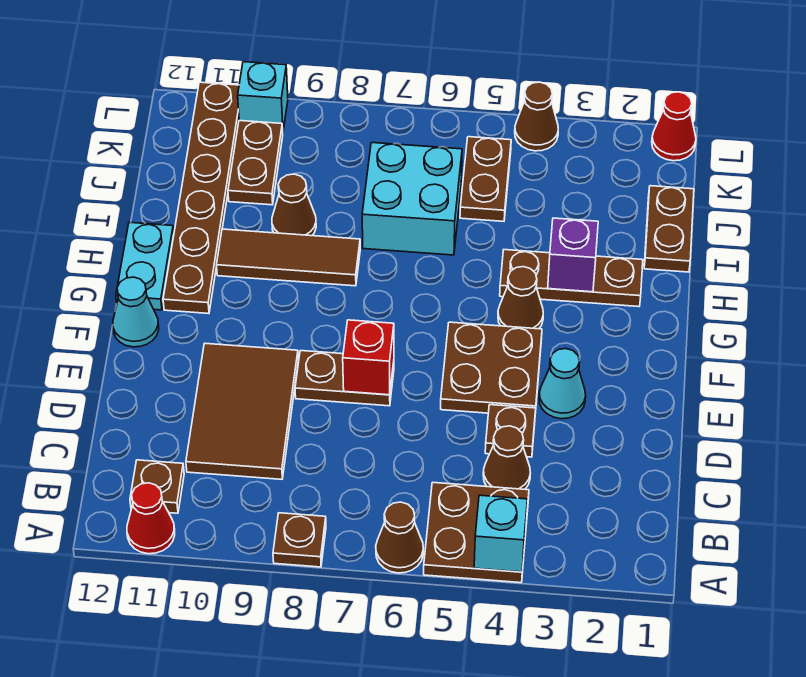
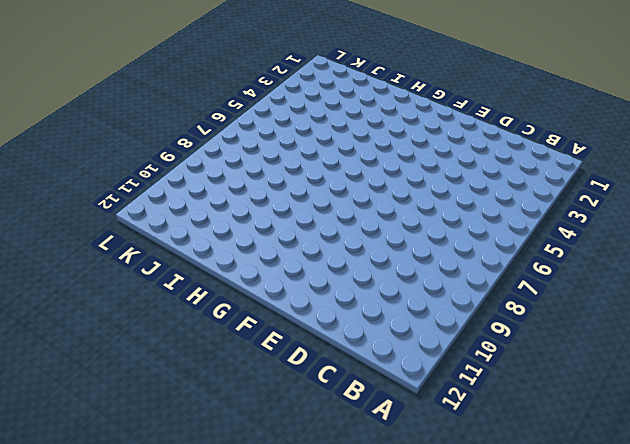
none -> brown plate A4:B5 level 1
none -> brown cone A6 level 1
none -> brown plate A8 level 1

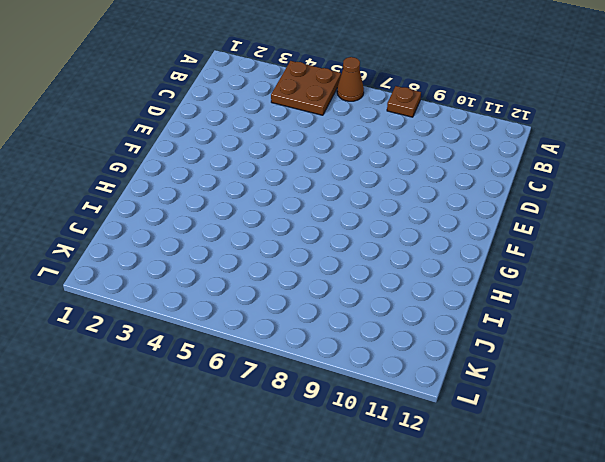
none -> red cone A11 level 1
none -> brown plate B11 level 1
none -> brown cone C4 level 1

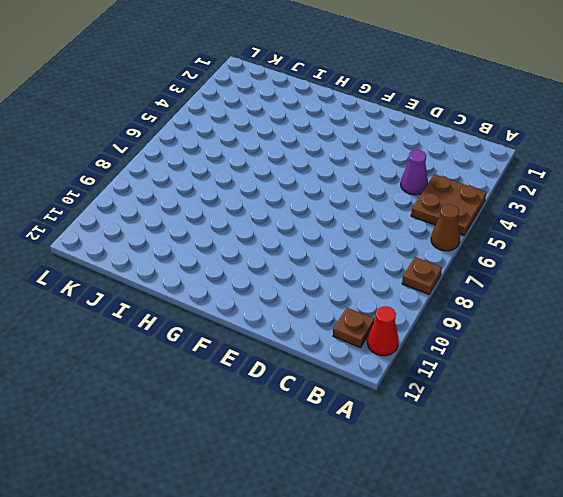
purple cone C4 level 1 -> brown cone C4 level 1
none -> brown tile C9:E10 level 1
none -> brown plate D4 level 1
none -> cyan cone E3 level 1

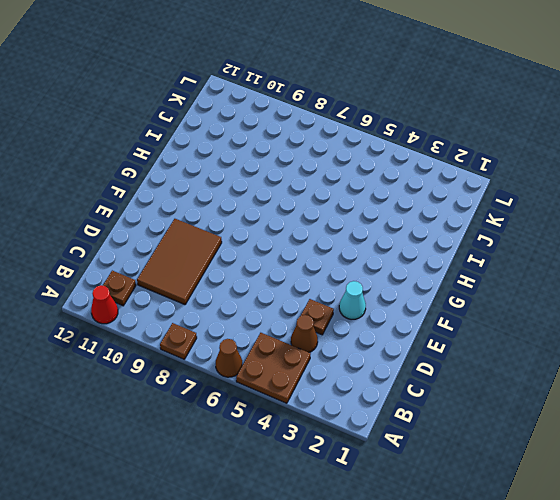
none -> brown plate E4:F5 level 1
none -> brown plate E7:E8 level 1
none -> cyan cone F12 level 1

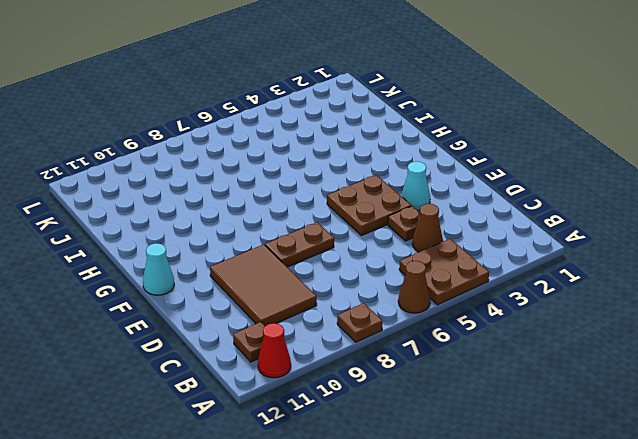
none -> brown cone G4 level 1
none -> brown plate G11:L11 level 1
none -> cyan plate G12:H12 level 1

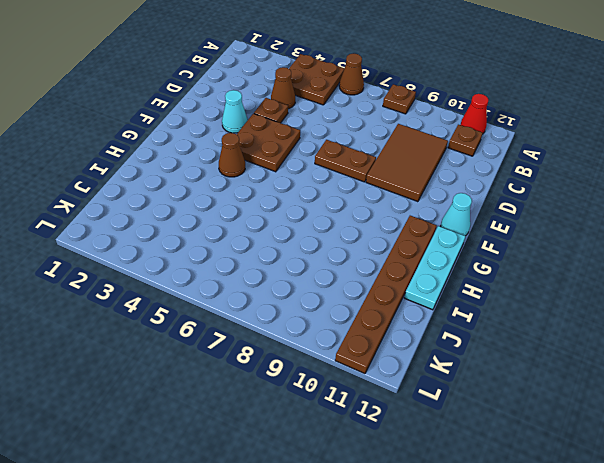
cyan plate G12:I12 level 1 -> cyan plate G12:H12 level 1
none -> brown plate H2:H4 level 1
none -> brown tile H8:H10 level 1
none -> brown plate I1:J1 level 1

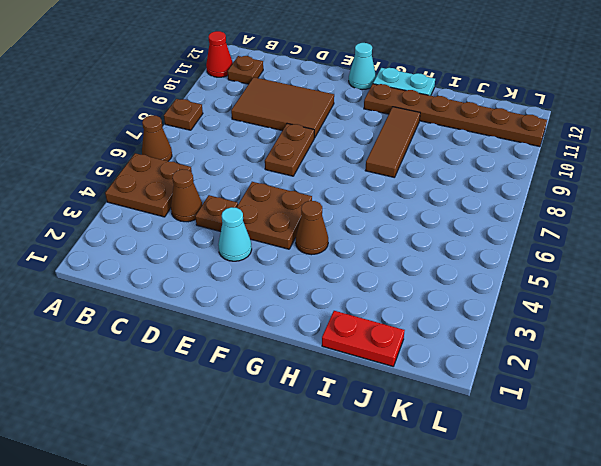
red plate I1:J1 level 1 -> brown plate I1:J1 level 1
none -> brown plate H2:H4 level 1
none -> cyan brick I6:J7 level 1
none -> brown cone I9 level 1

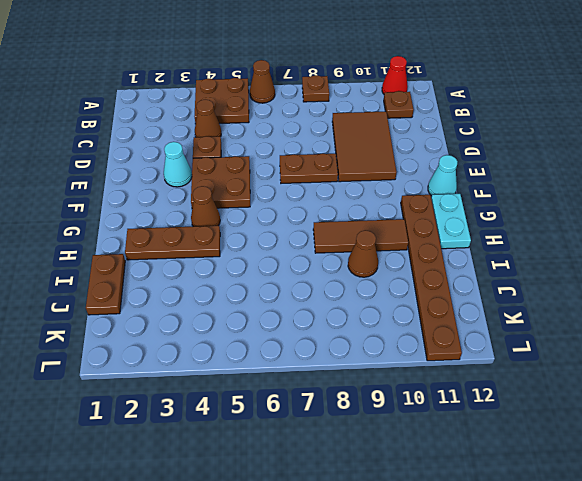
none -> cyan brick I6:J7 level 1
none -> brown plate J5:K5 level 1
none -> brown plate J10:K10 level 1

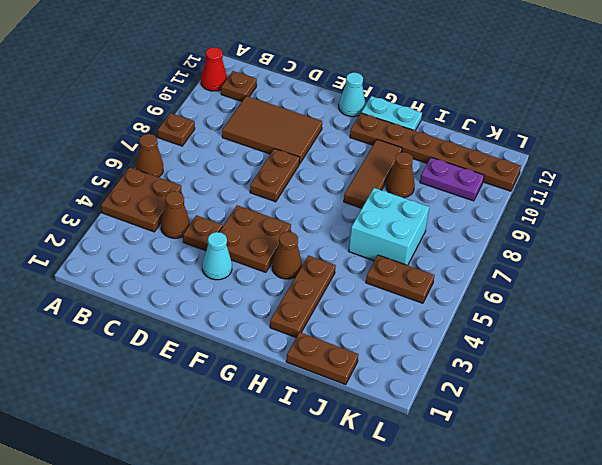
purple plate J10:K10 level 1 -> brown plate J10:K10 level 1
none -> red cone L1 level 1
none -> brown cone L4 level 1
none -> cyan brick L10 level 1

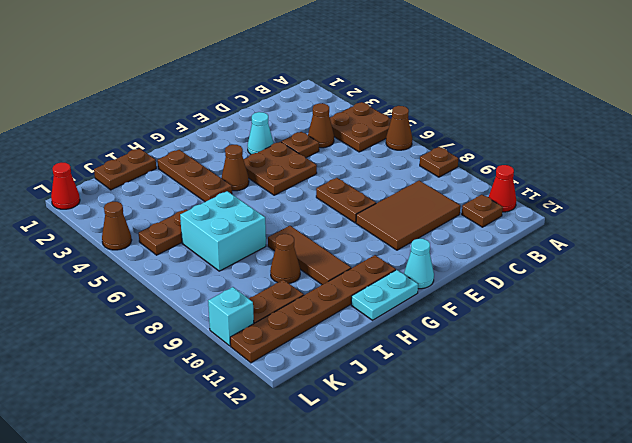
none -> cyan brick A4 level 2
none -> red brick E7 level 2
none -> purple brick H3 level 2

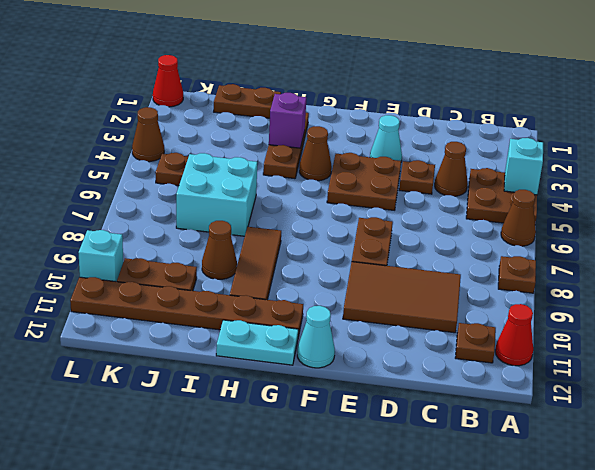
none -> red brick E7 level 2

